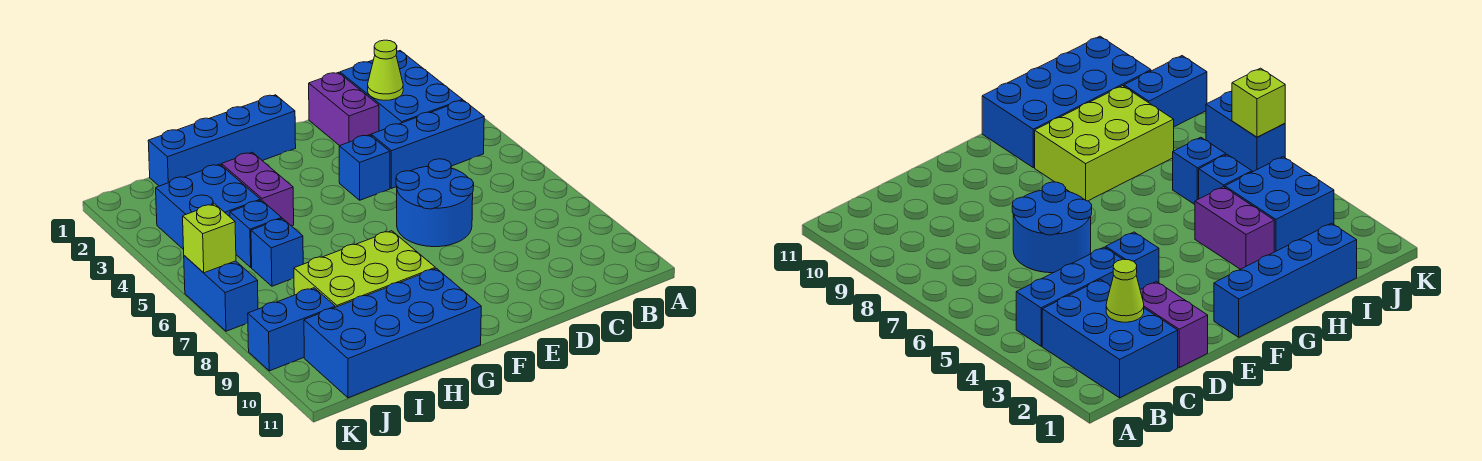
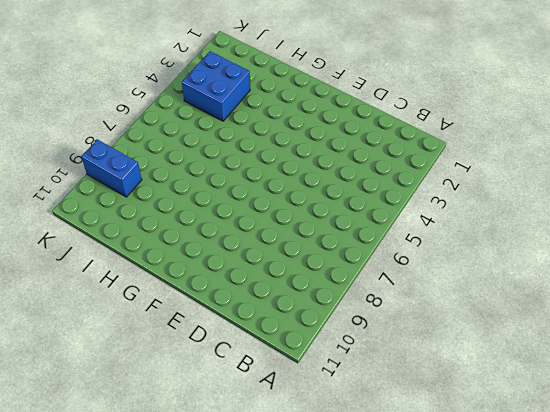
none -> blue brick B1:C3 level 1
none -> blue brick B4:D4 level 1
none -> purple brick D1:D2 level 1

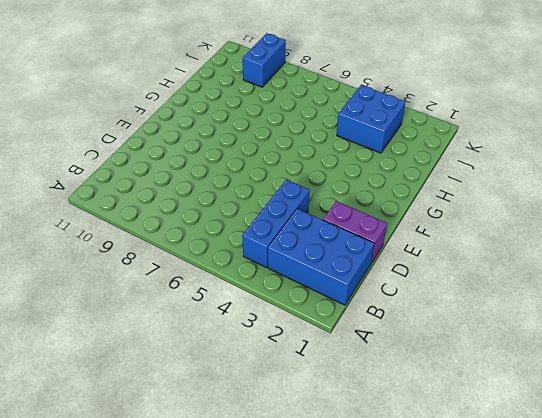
none -> blue round brick D6:E7 level 1
none -> blue brick E4 level 1
none -> blue brick F1:I1 level 1

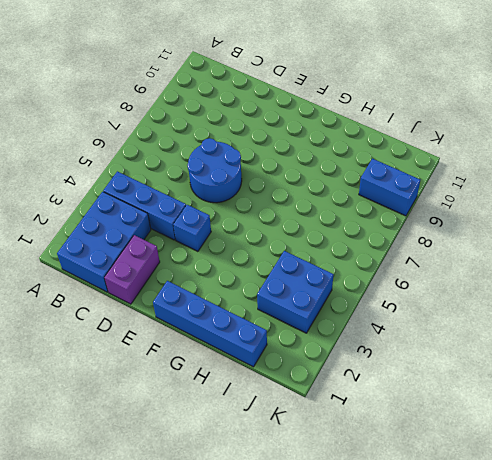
none -> lime brick G8:I9 level 1
none -> blue brick G10:J11 level 1
none -> purple brick H3:H4 level 1

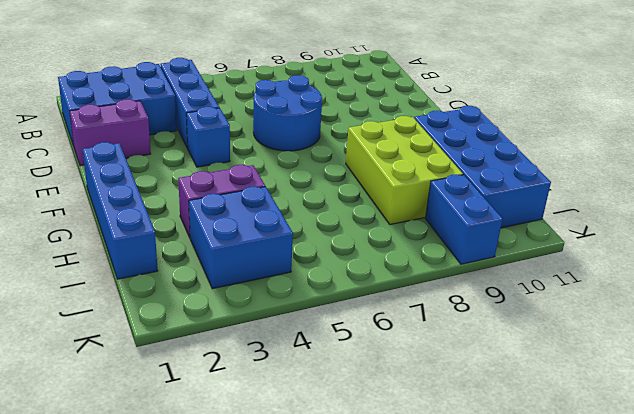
none -> blue brick I5 level 1
none -> blue brick I6 level 1
none -> blue brick K6:K7 level 1

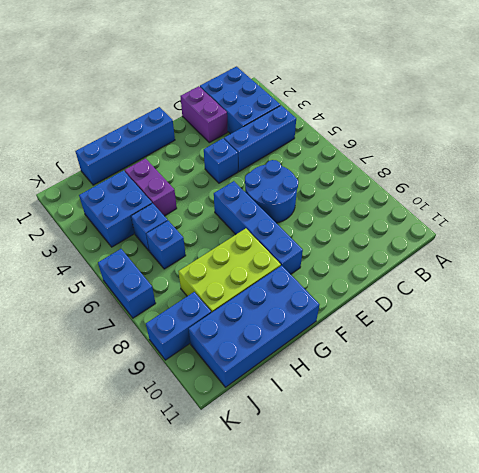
blue brick F6:F9 level 1 -> none
none -> lime cone C2 level 2
none -> lime brick K6 level 2

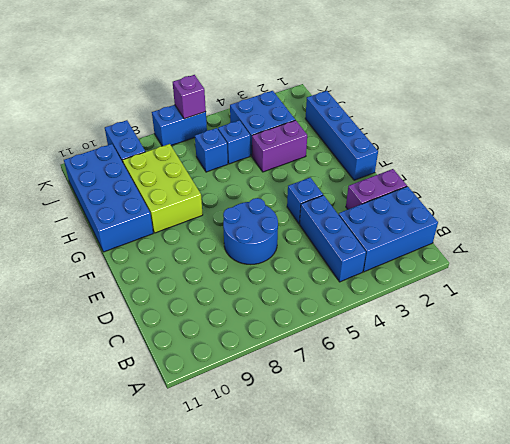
purple brick K6 level 2 -> lime brick K6 level 2
none -> lime cone C2 level 2

